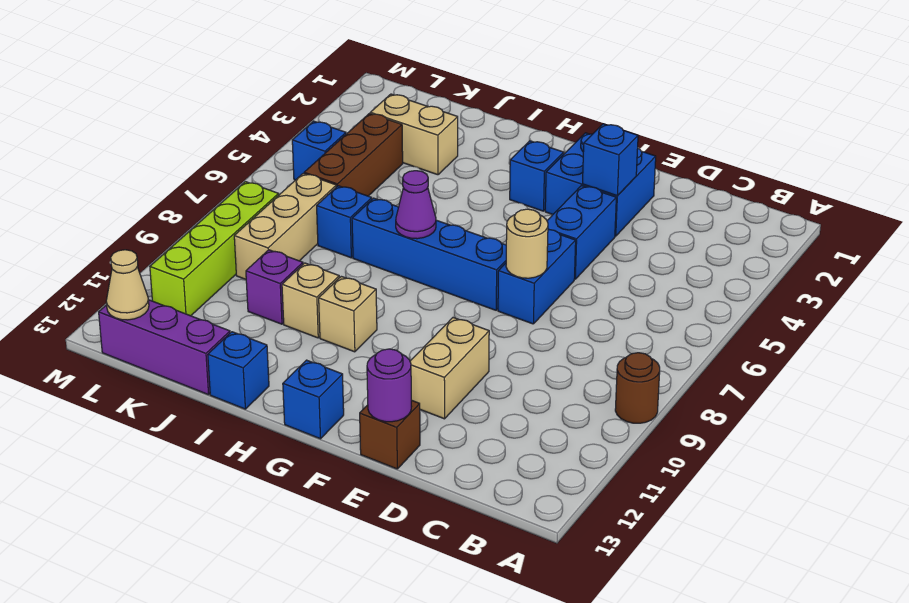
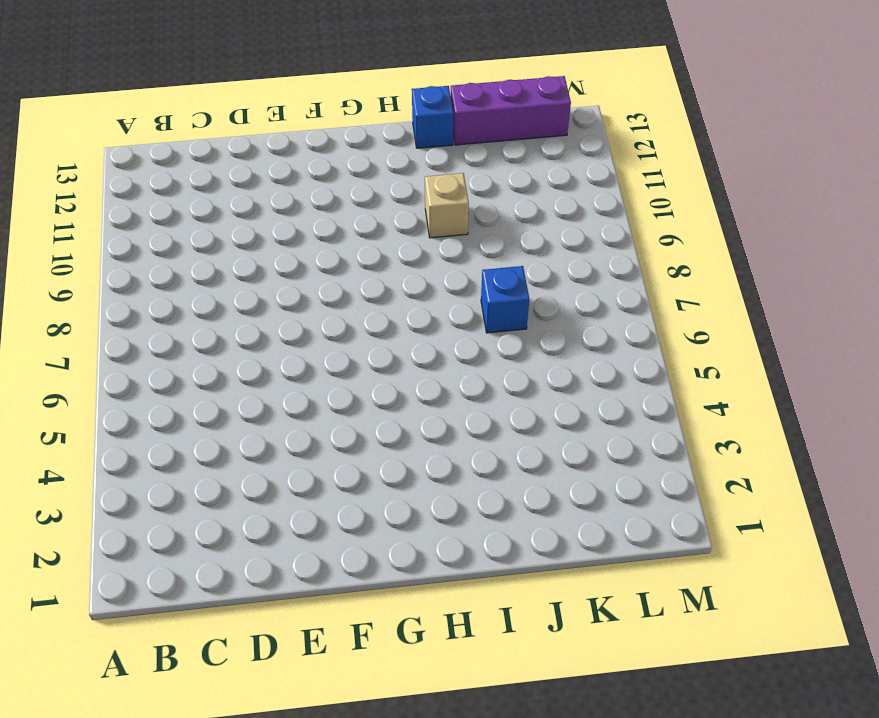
none -> brown round brick A9 level 1
none -> blue brick E2:F3 level 1
none -> blue brick E4:E5 level 1

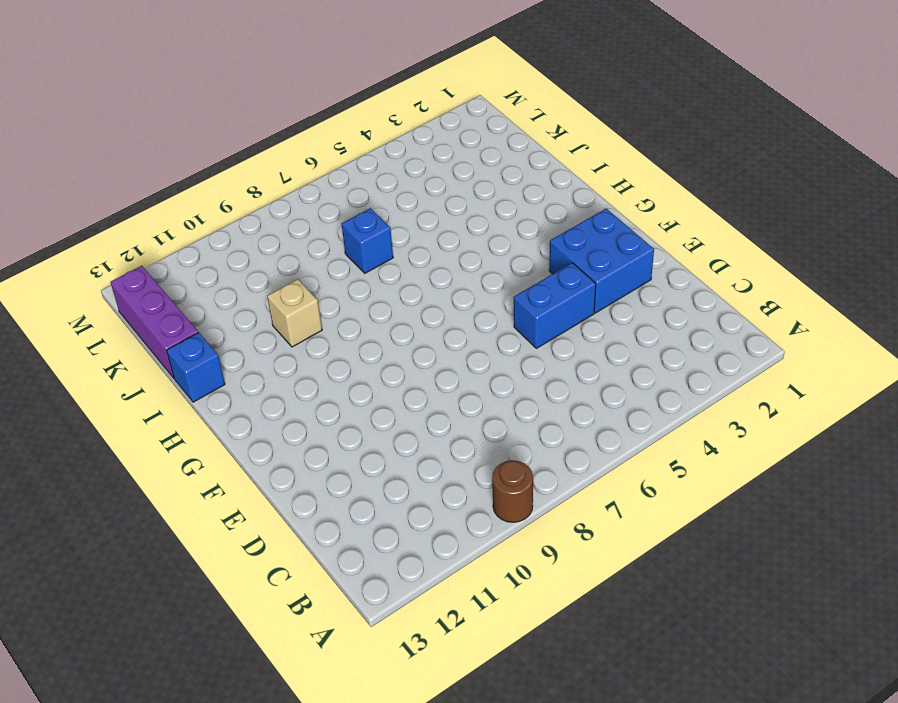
none -> blue brick E6:E7 level 1
none -> tan brick E10:E11 level 1
none -> brown brick E13 level 1

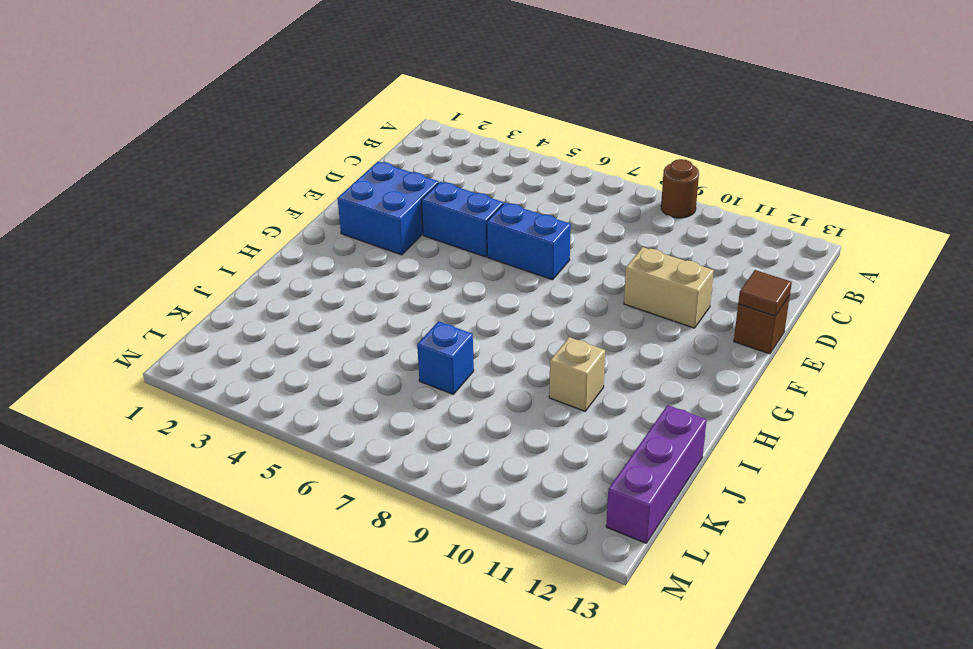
brown tile E13 level 2 -> purple round brick E13 level 2
none -> blue brick F7:I7 level 1
none -> blue brick G3 level 1
none -> blue brick G13 level 1

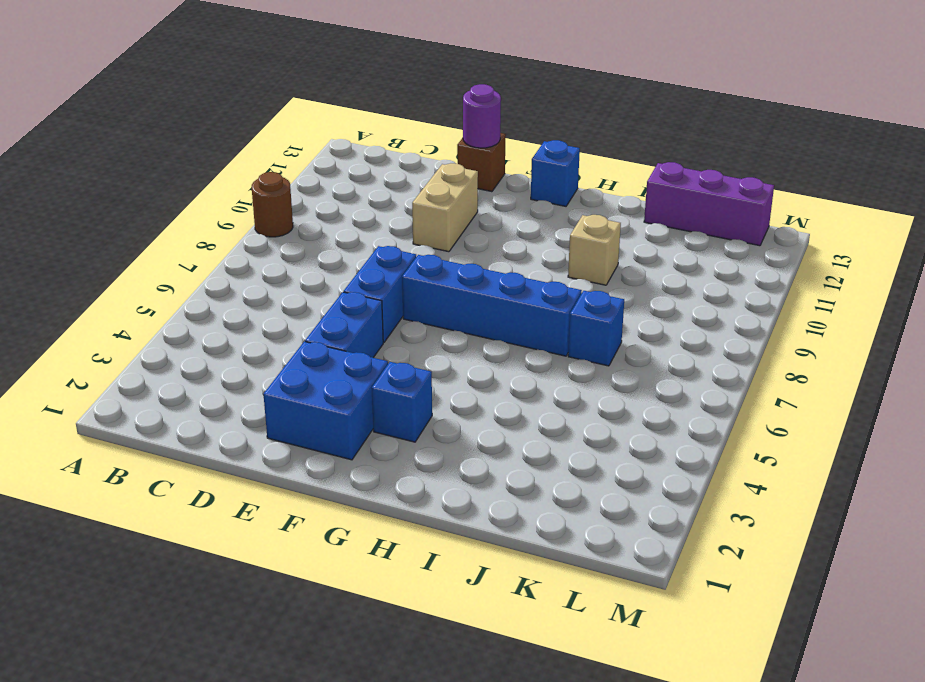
none -> tan brick H10 level 1
none -> blue brick I13 level 1
none -> tan brick J3:K3 level 1

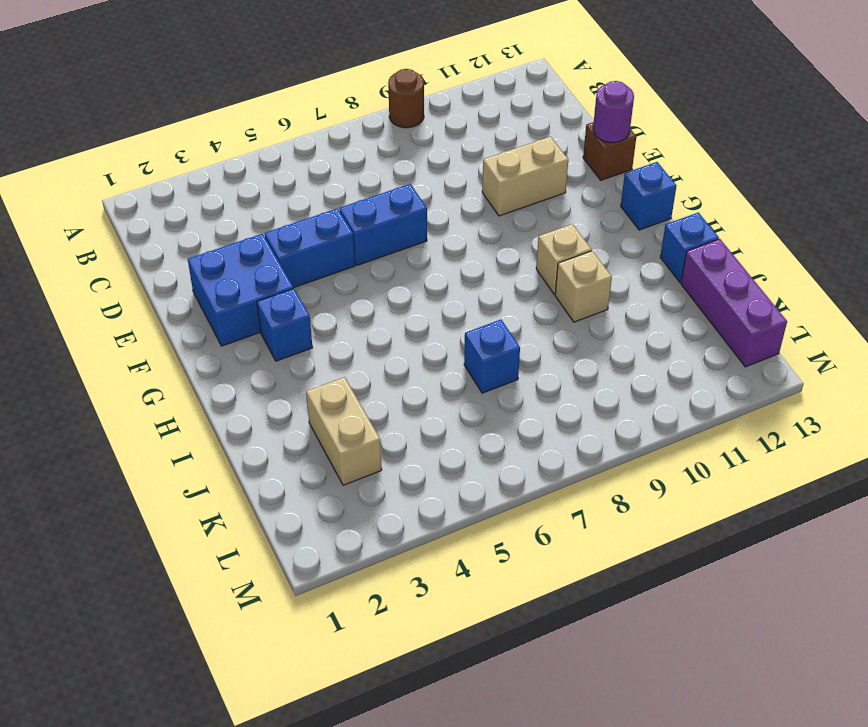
none -> blue brick F7:I7 level 1
none -> purple brick J10 level 1
none -> brown brick K4:K6 level 1

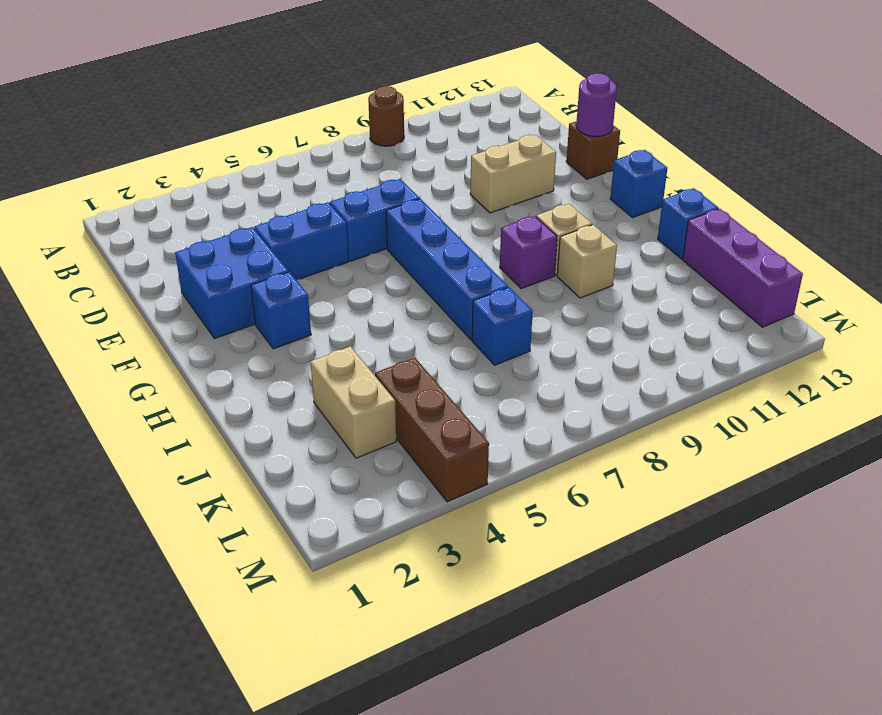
purple brick H9 level 1 -> purple brick J10 level 1
brown brick K4:M4 level 1 -> brown brick K4:K6 level 1
none -> tan brick K7:K9 level 1
none -> blue brick L5 level 1
none -> lime brick L8:L11 level 1

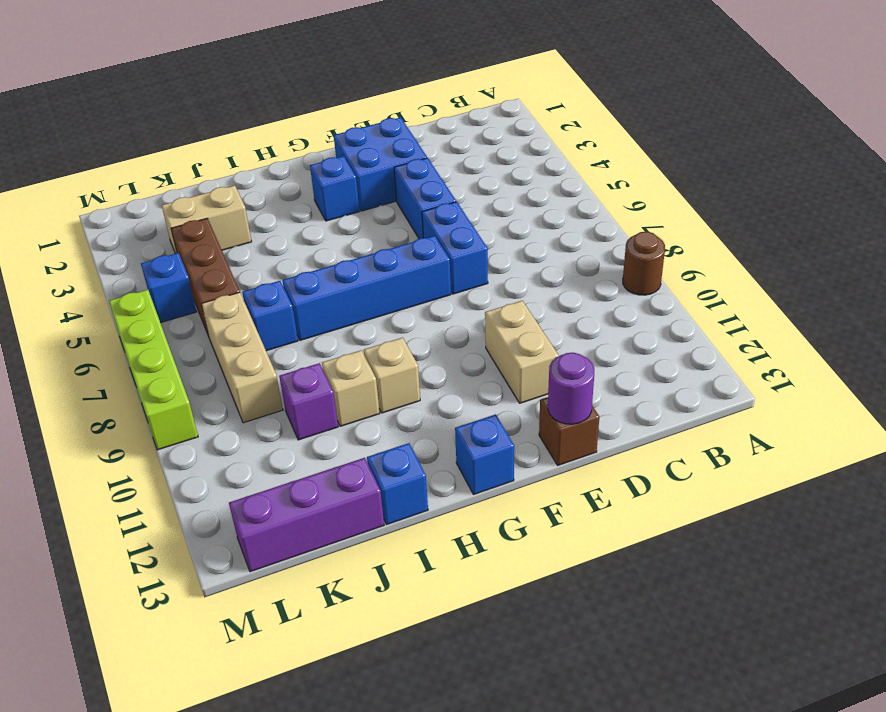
lime brick M6:M9 level 1 -> lime brick L8:L11 level 1
none -> blue brick E3 level 2
none -> tan round brick E7 level 2
none -> purple cone H7 level 2

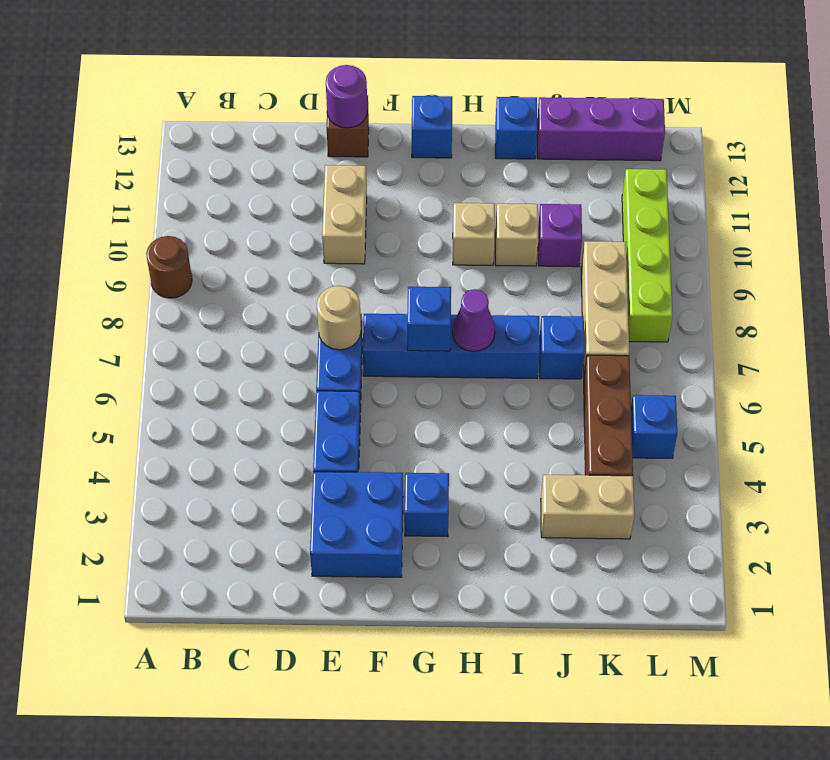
blue brick G7 level 2 -> blue brick E3 level 2
none -> tan cone L13 level 2

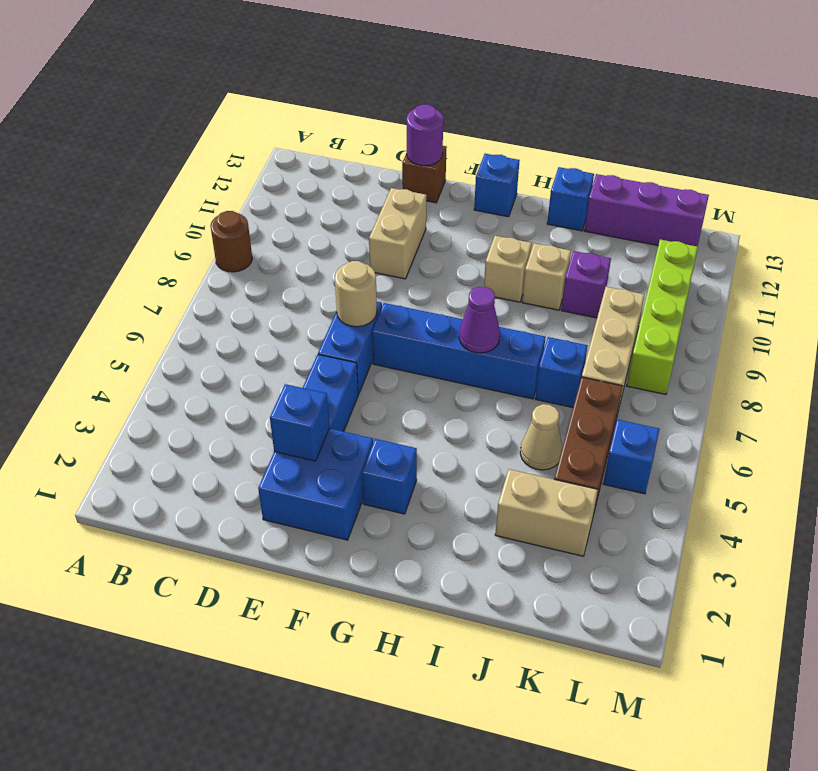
tan cone J5 level 1 -> tan cone L13 level 2

